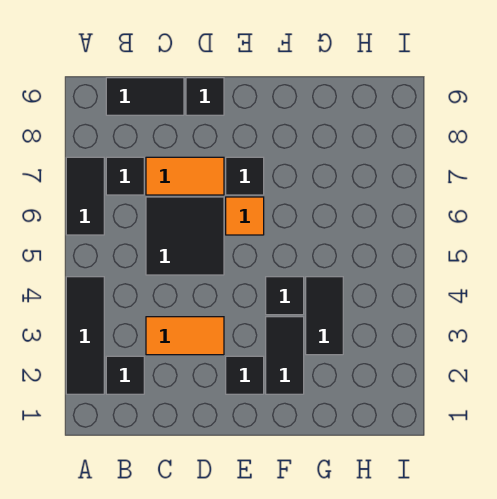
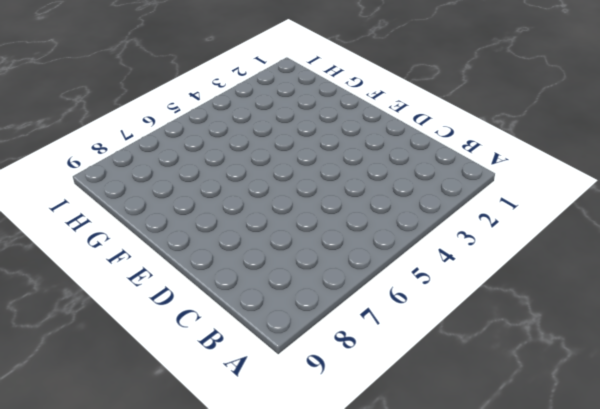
none -> black tile A2:A4 level 1
none -> black tile A6:A7 level 1
none -> black tile B2 level 1

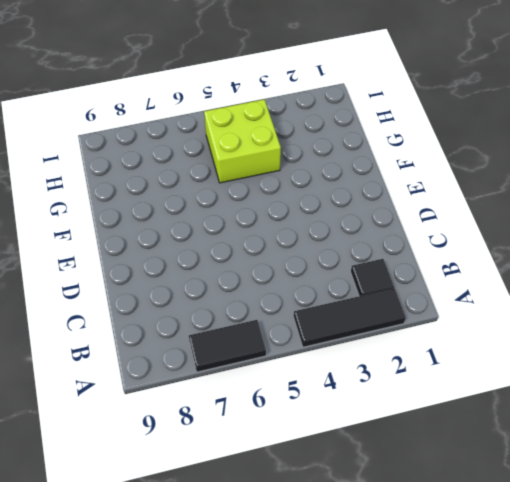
lime brick G4:H5 level 1 -> black tile G3:G4 level 1
none -> black tile B7 level 1
none -> black tile B9:C9 level 1
none -> orange tile C3:D3 level 1

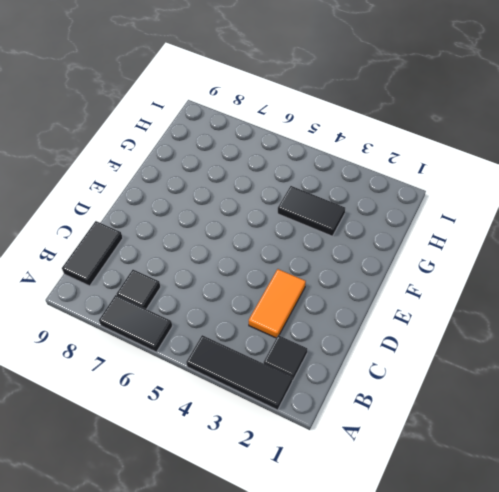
none -> black tile C5:D6 level 1
none -> orange tile C7:D7 level 1
none -> black tile D9 level 1

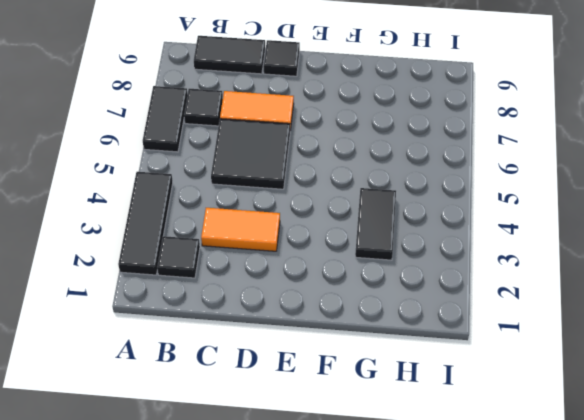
none -> black tile E2 level 1
none -> orange tile E6 level 1
none -> black tile E7 level 1

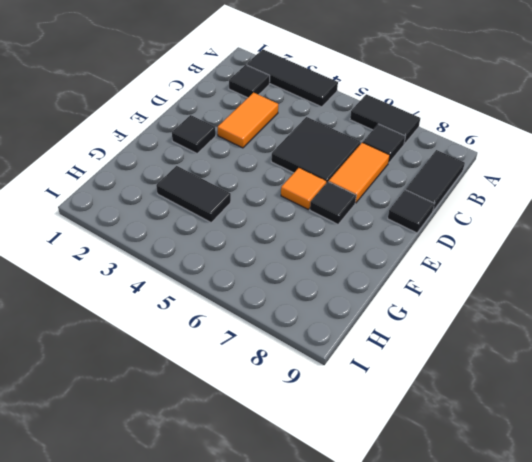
none -> black tile F2:F3 level 1
none -> black tile F4 level 1

